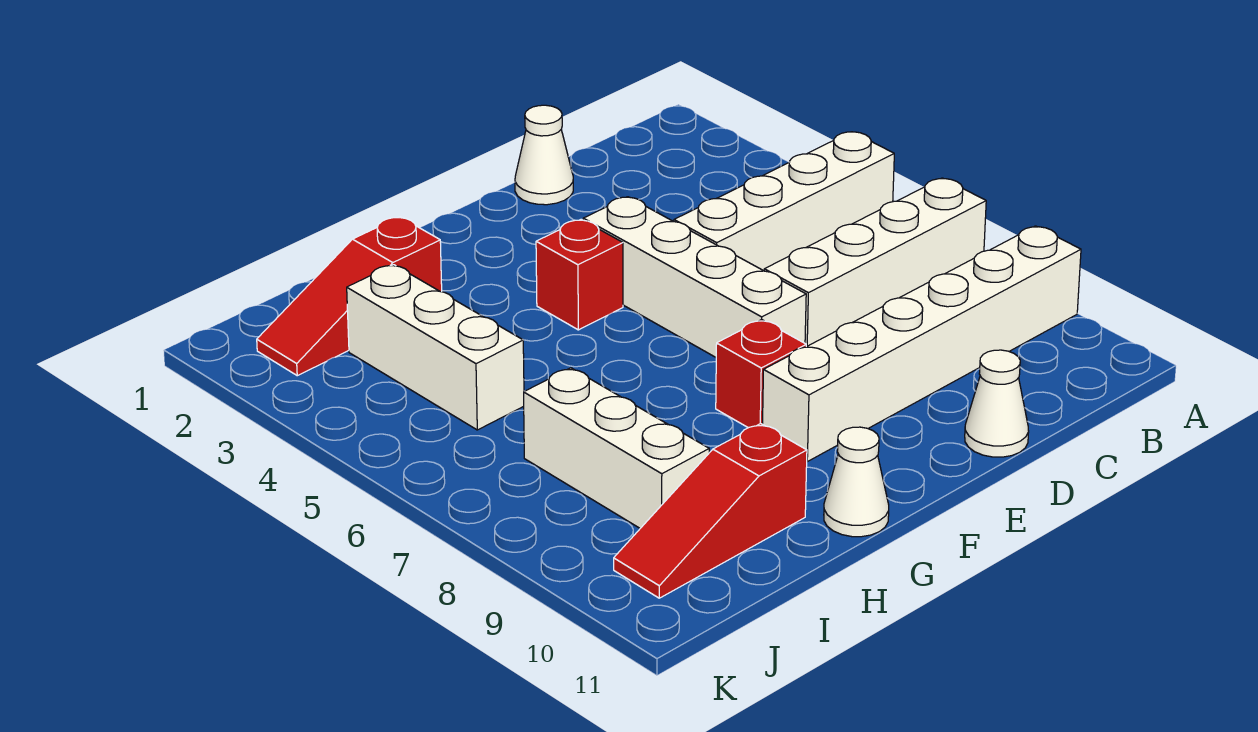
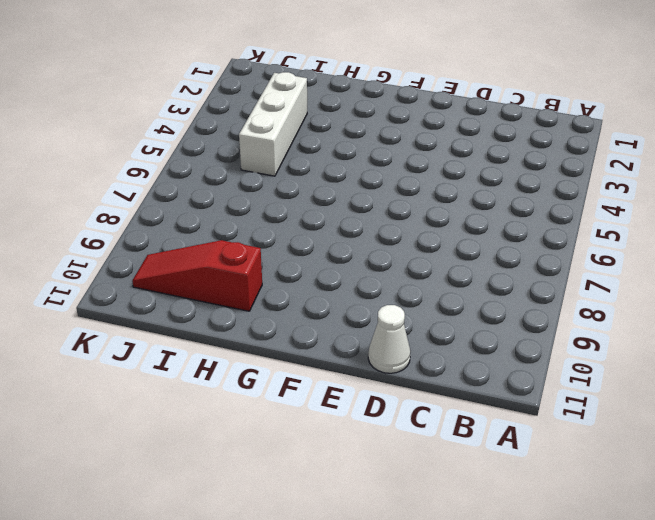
none -> white brick A5:D5 level 1
none -> white brick A7:D7 level 1
none -> white brick A9:F9 level 1

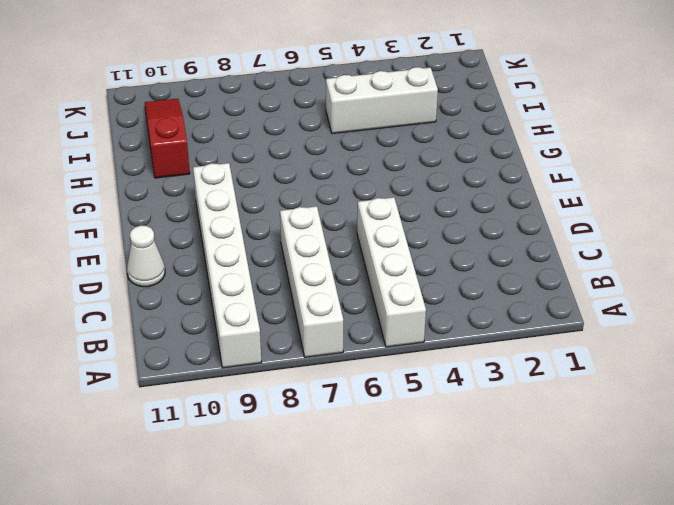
none -> white cone D1 level 1
none -> white brick E4:E7 level 1
none -> red brick F4 level 1

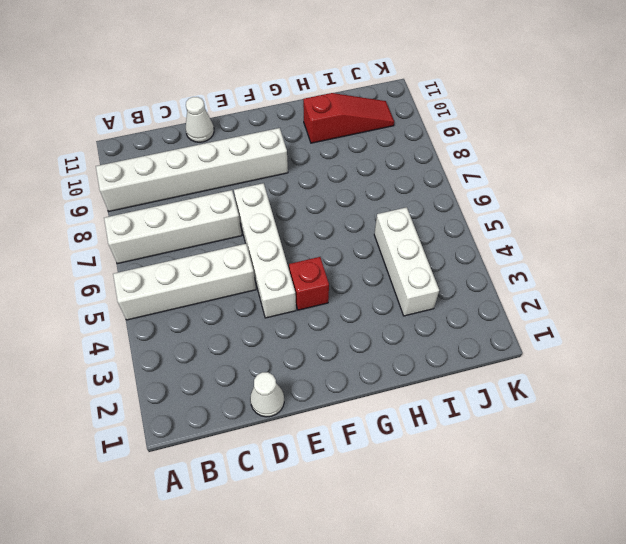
none -> red brick F8 level 1
none -> white cone G11 level 1
none -> red slope H2:J2 level 1 top H

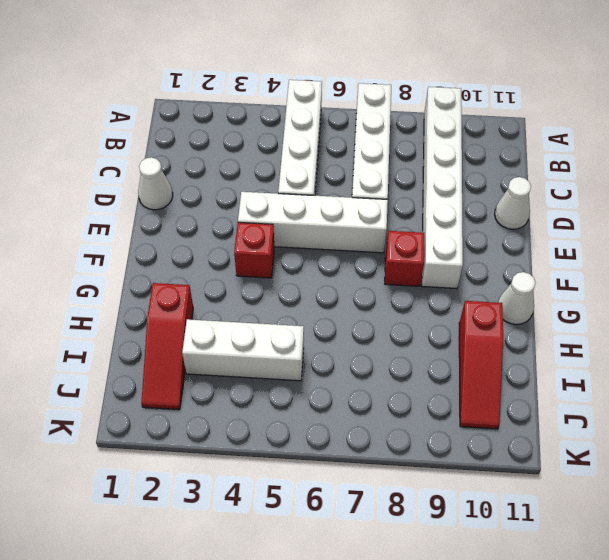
none -> white brick I7:I9 level 1

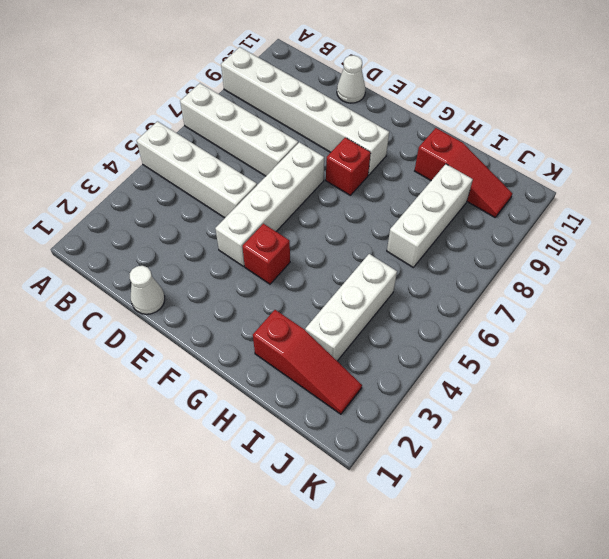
none -> white cone G11 level 1

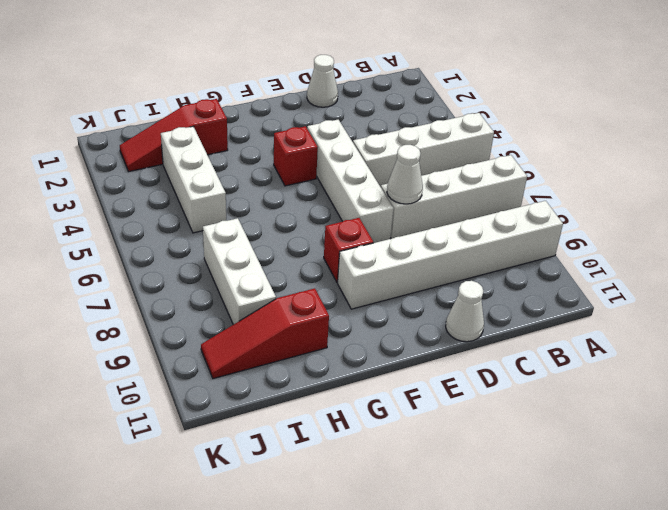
white cone D7 level 2 -> white cone G11 level 1

